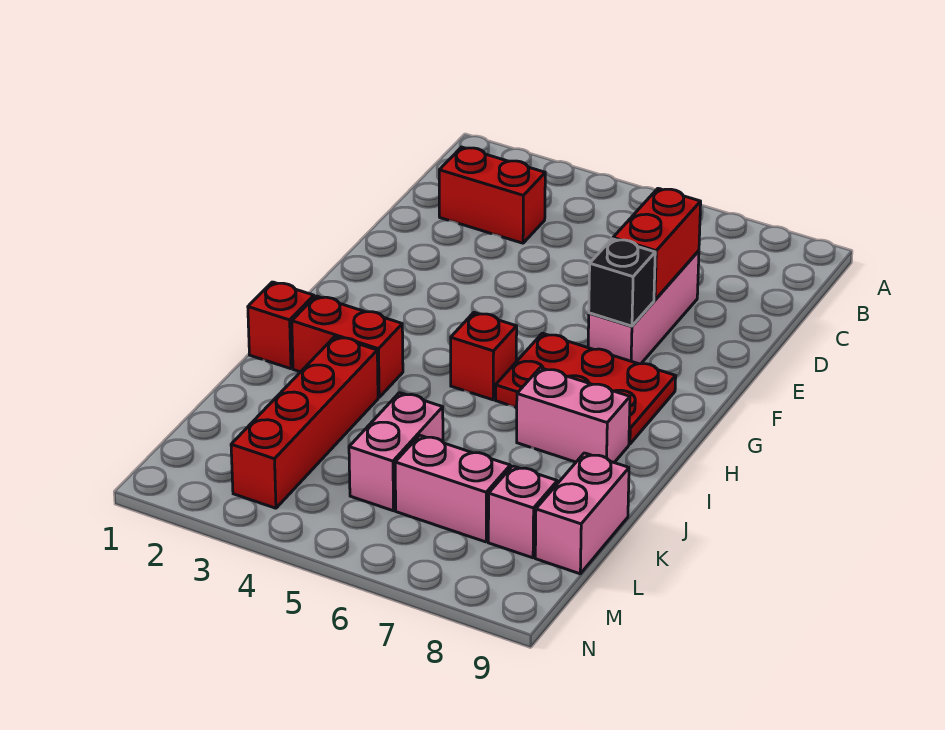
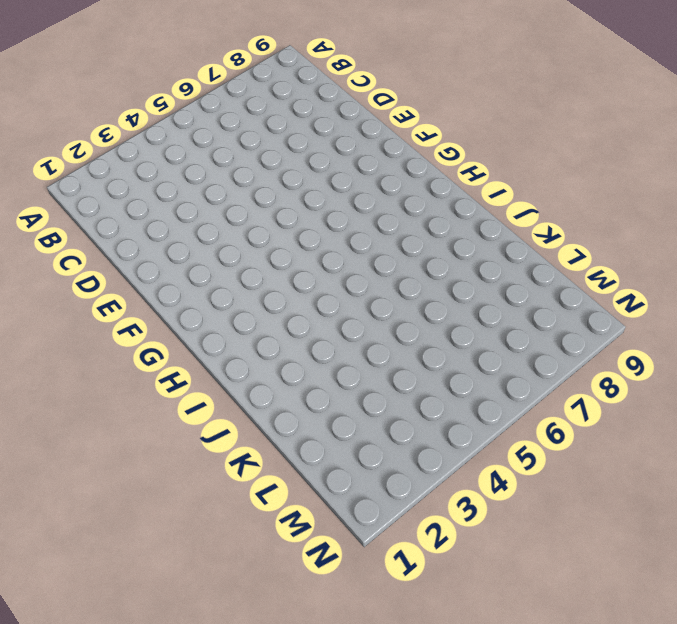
none -> red brick C2:C3 level 1
none -> pink brick D7:F7 level 1
none -> red plate G6:H8 level 1

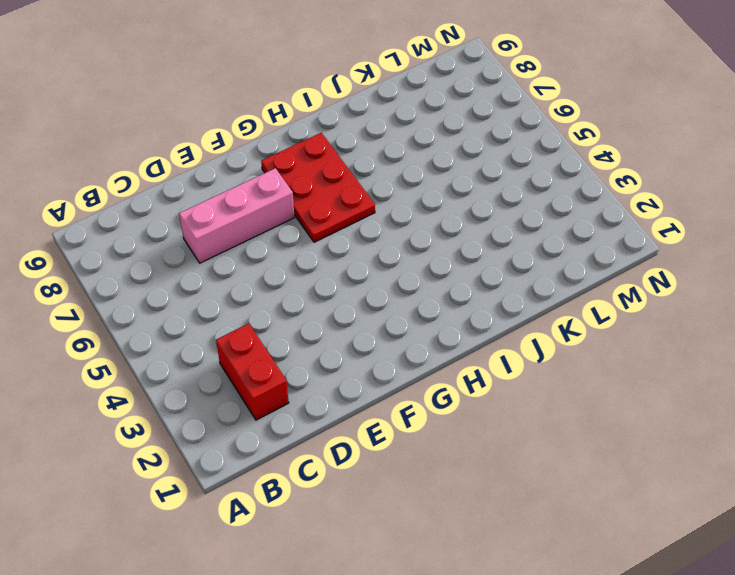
none -> red brick H5 level 1
none -> red brick I1 level 1
none -> red brick I2:I3 level 1

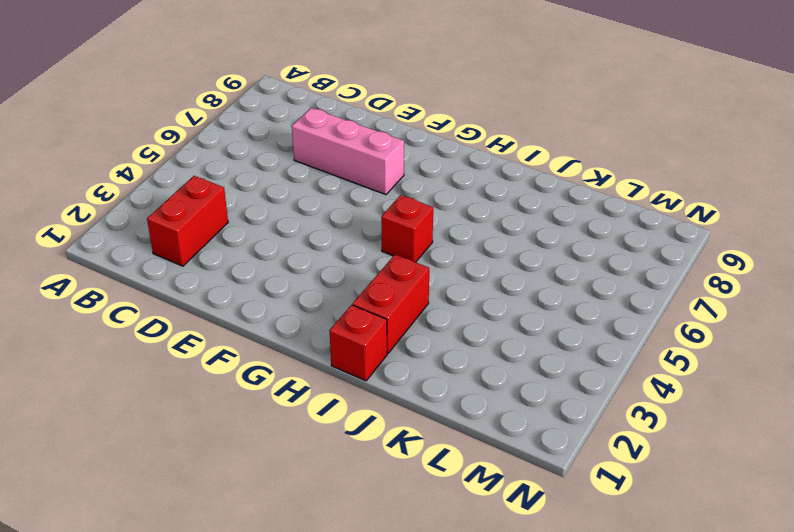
none -> red plate G6:H8 level 1
none -> pink brick I7:I8 level 1
none -> red brick J3:M3 level 1

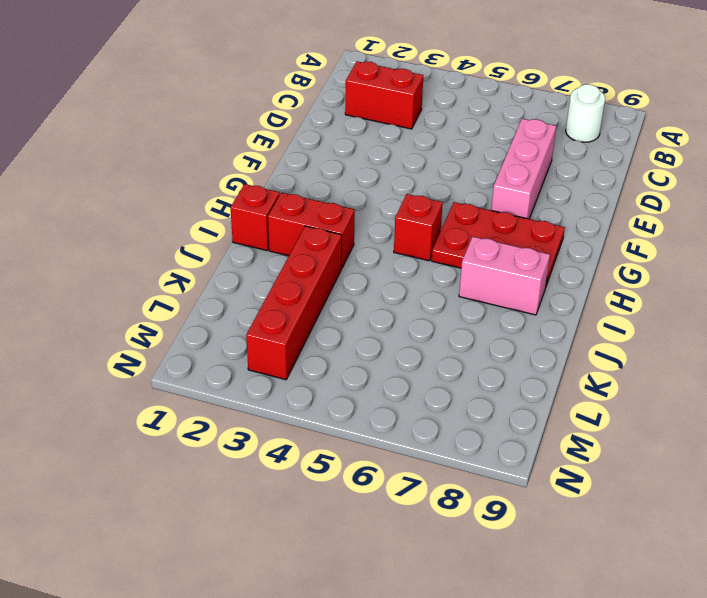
white round brick B8 level 1 -> none
none -> pink brick K5:L5 level 1
none -> pink brick K9:L9 level 1
none -> pink brick L6:L7 level 1

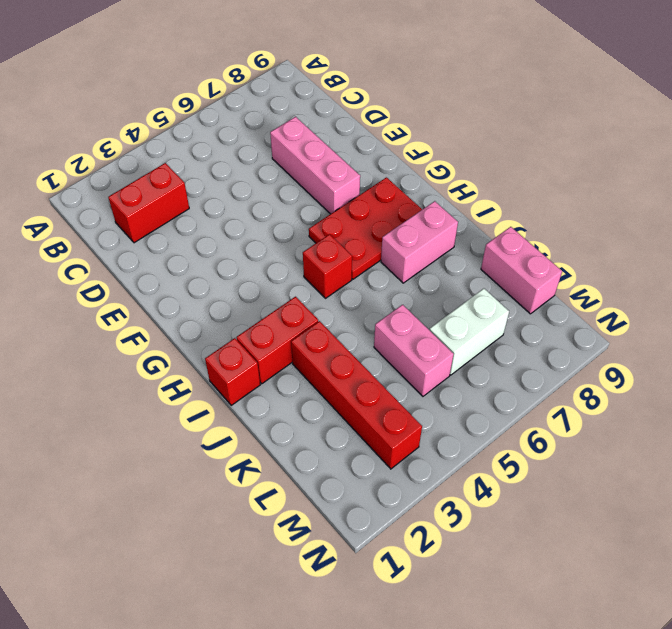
white brick L6:L7 level 1 -> pink brick L6:L7 level 1
none -> pink brick L8 level 1
none -> red brick D7:E7 level 2
none -> black brick F7 level 2

